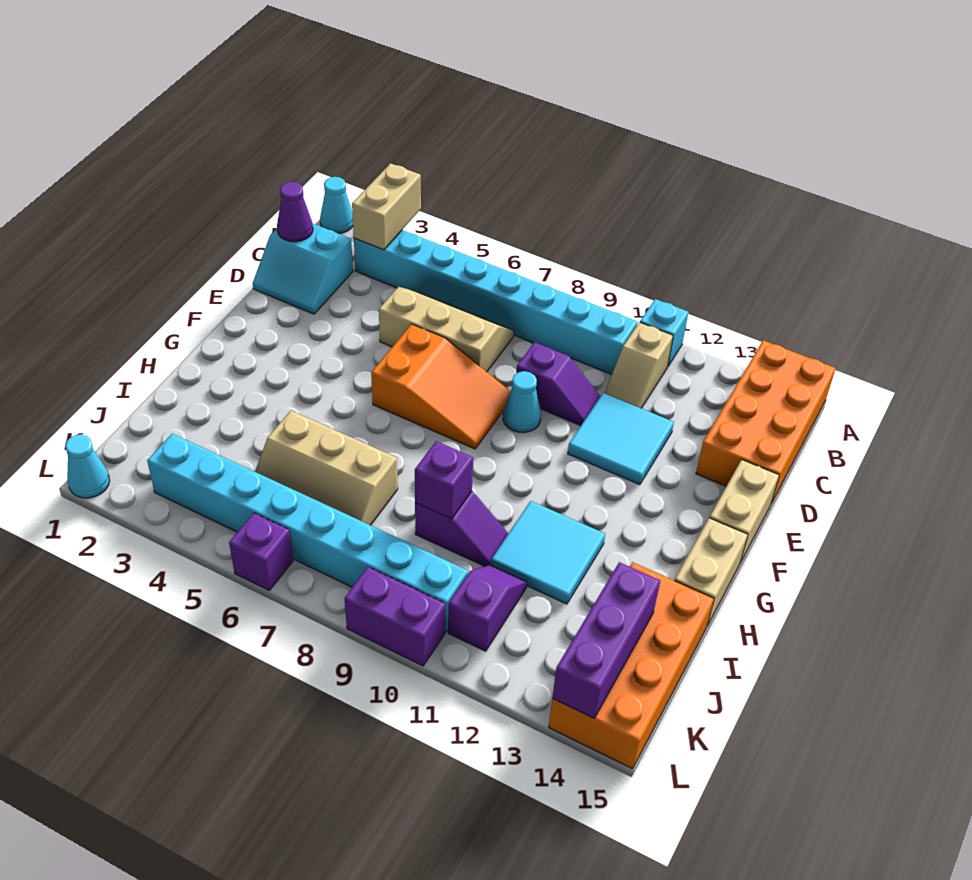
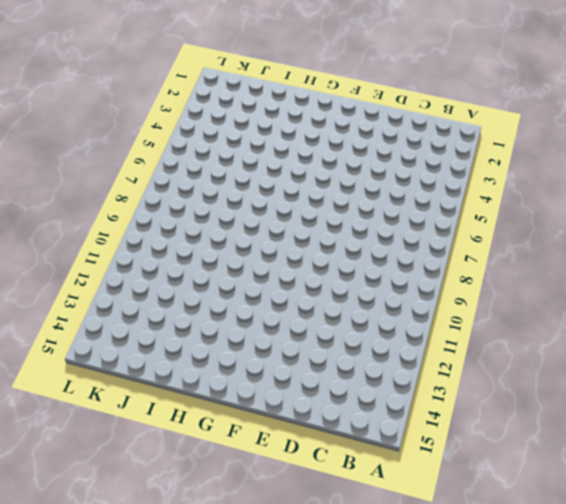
none -> cyan cone A1 level 1
none -> cyan brick A11 level 1
none -> orange brick A14:D15 level 1

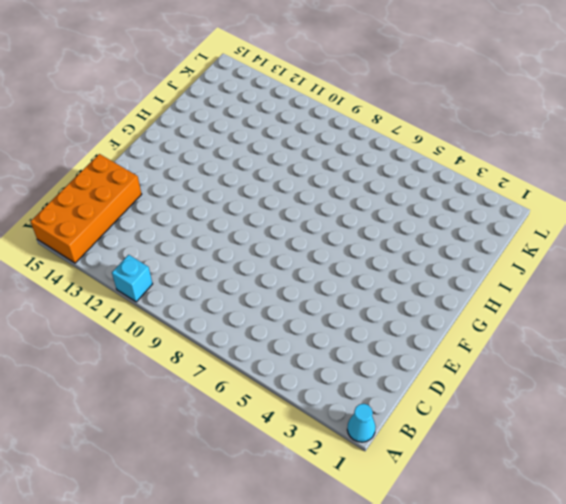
none -> cyan brick B3:B10 level 1
none -> tan slope B11:C11 level 1 top B
none -> cyan slope C1:D2 level 1 top C

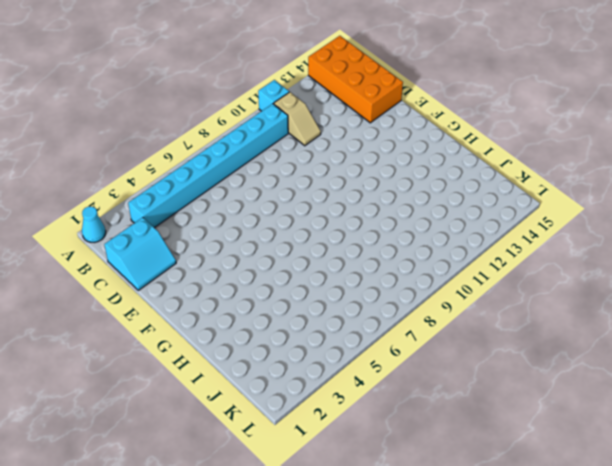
none -> tan slope C5:D7 level 1 top D
none -> purple slope D9:D10 level 1 top 9
none -> cyan tile D11:E12 level 1

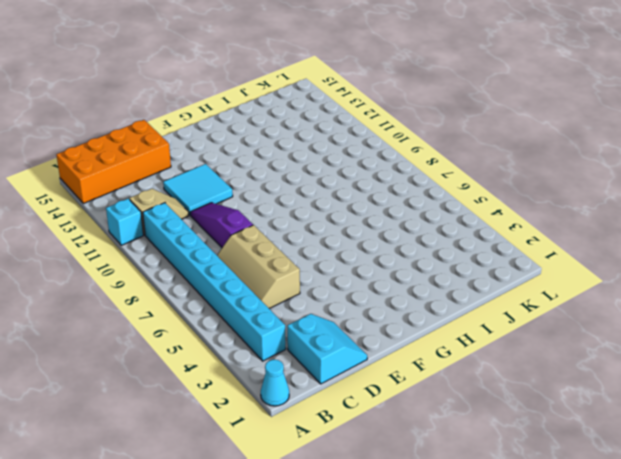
purple slope D8:D10 level 1 top 8 -> purple slope D9:D10 level 1 top 9
none -> orange slope E6:F8 level 1 top 6
none -> cyan cone E9 level 1
none -> tan brick E15:F15 level 1

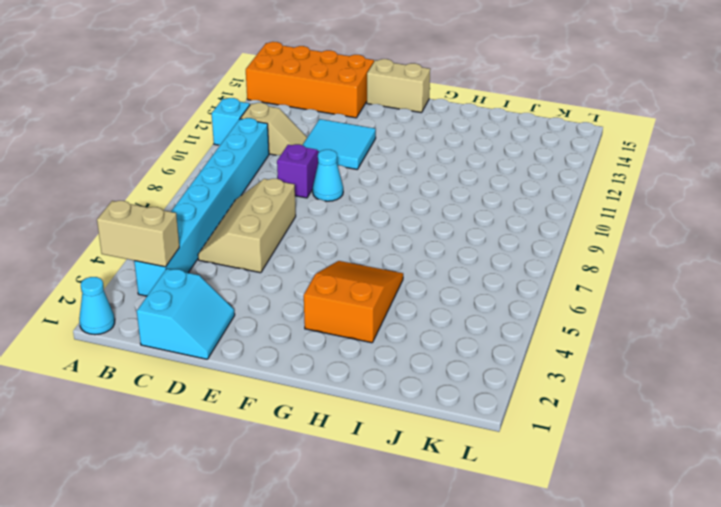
orange slope G3:H5 level 1 top 3 -> orange slope E6:F8 level 1 top 6
none -> tan brick G15:H15 level 1
none -> cyan tile H11:I12 level 1
none -> tan slope I5:J7 level 1 top I

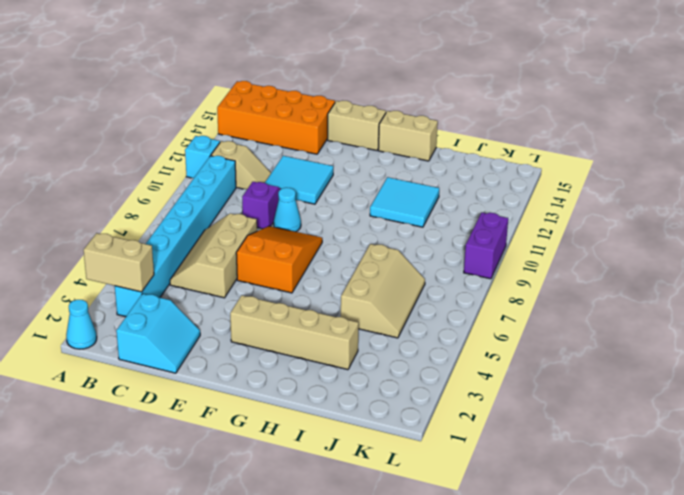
tan brick F3:I3 level 1 -> none
none -> purple slope I9:I10 level 1 top 9
none -> orange brick I14:L15 level 1
none -> purple slope J11:K11 level 1 top K

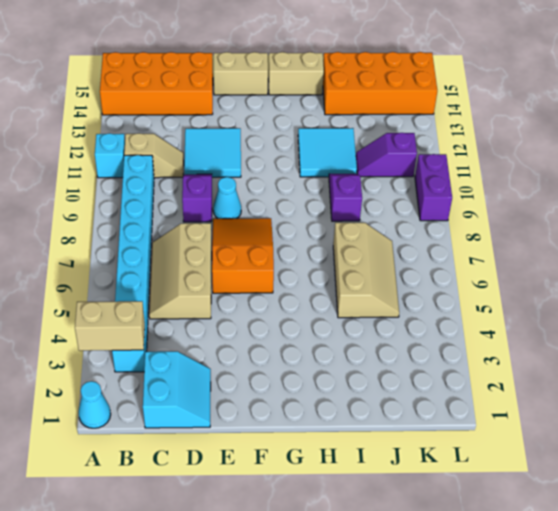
none -> cyan brick K3:K10 level 1
none -> cyan cone L1 level 1
none -> purple brick L6 level 1

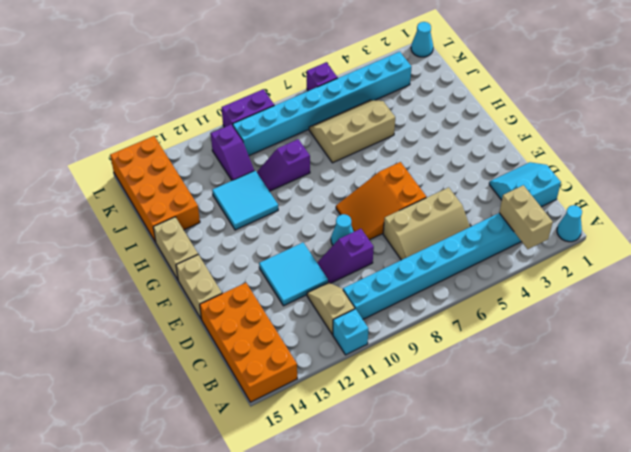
none -> purple cone C1 level 2
none -> purple brick I9 level 2
none -> purple brick J14:L14 level 2

